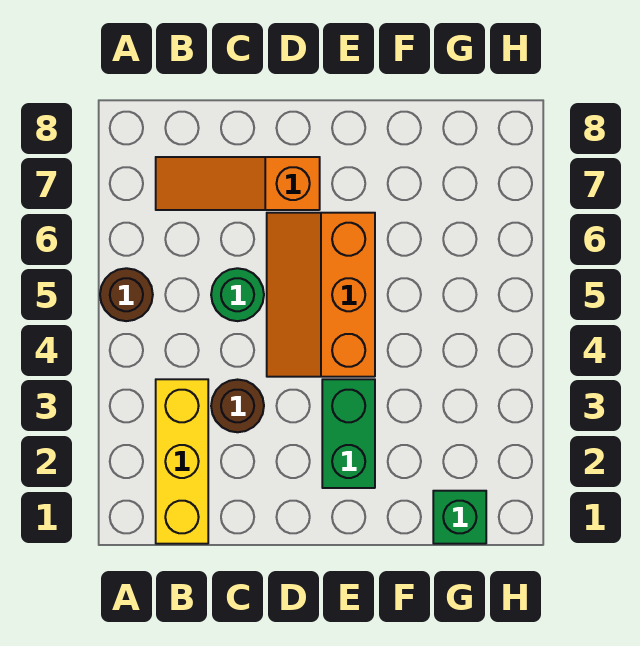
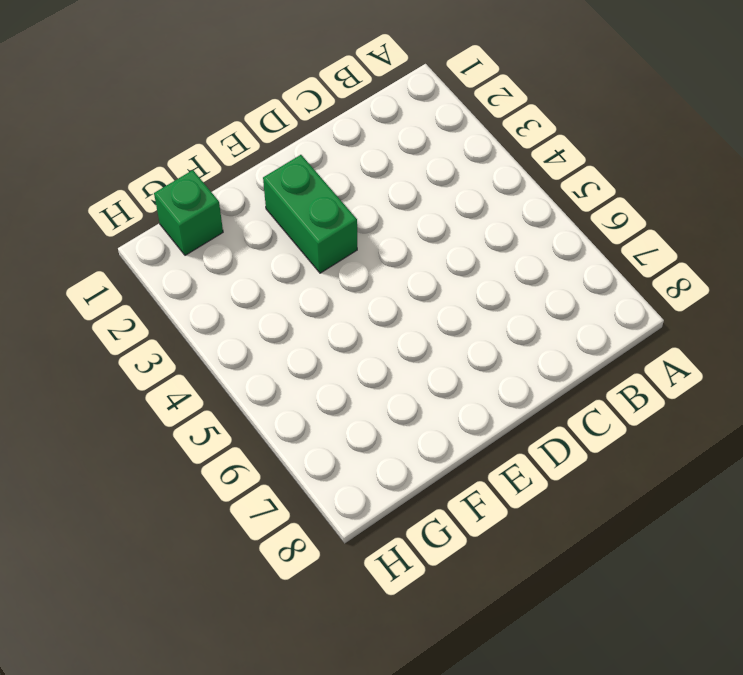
none -> brown round brick A5 level 1
none -> yellow brick B1:B3 level 1

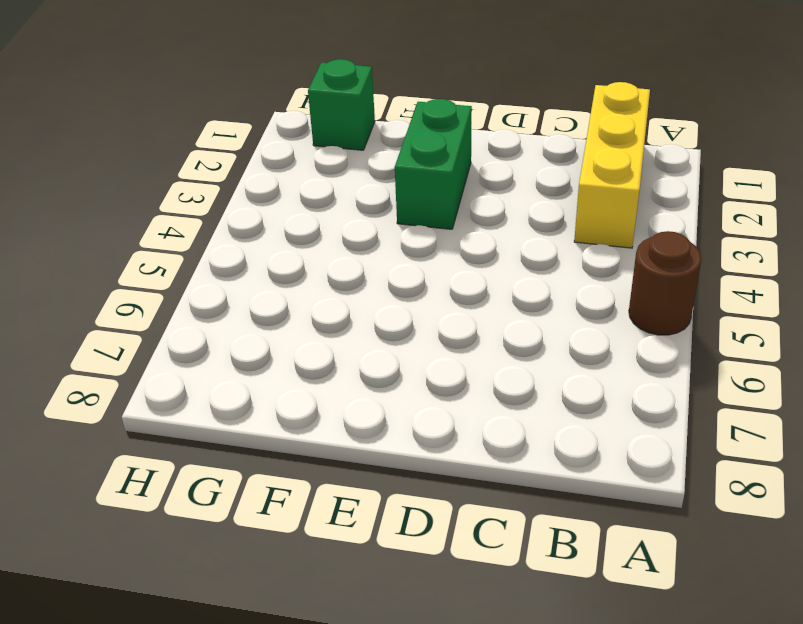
none -> orange slope B7:D7 level 1 top D
none -> brown round brick C3 level 1

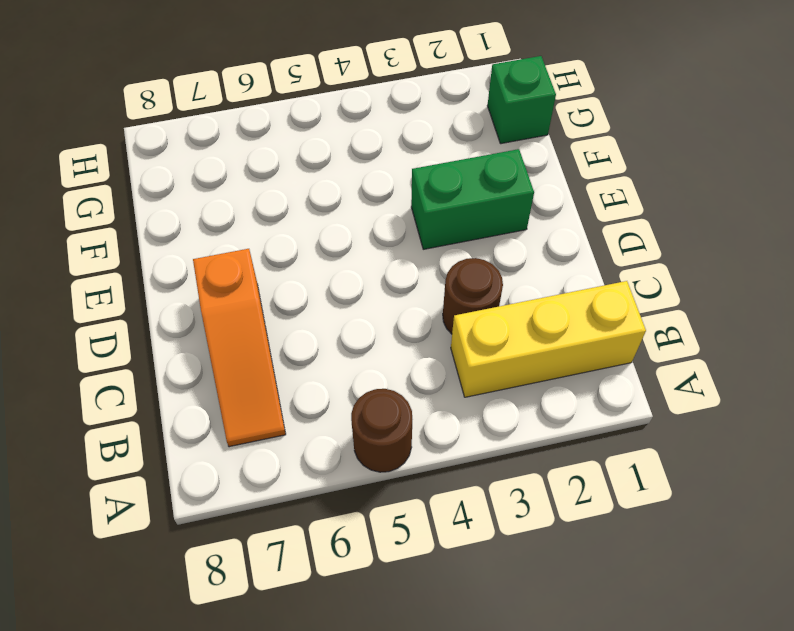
none -> green round brick C5 level 1
none -> orange slope D4:E6 level 1 top E

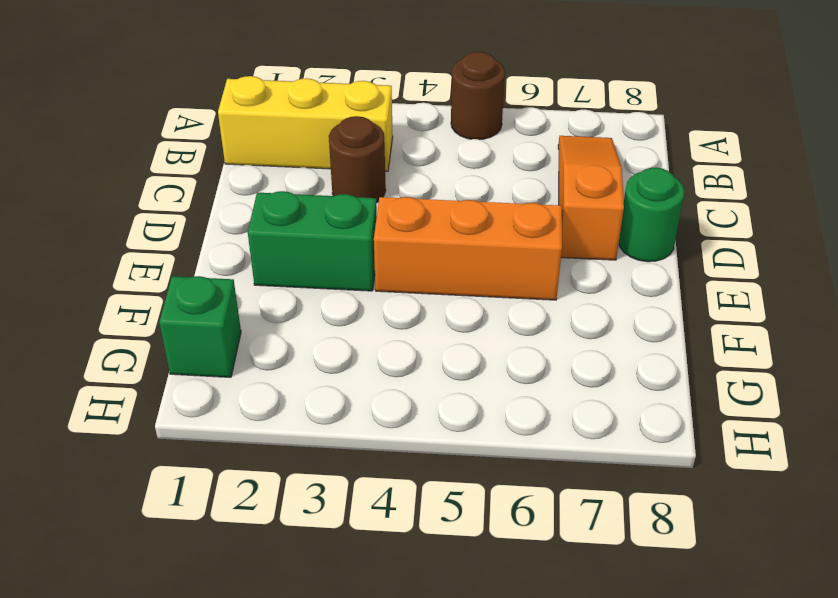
green round brick D8 level 1 -> green round brick C5 level 1

